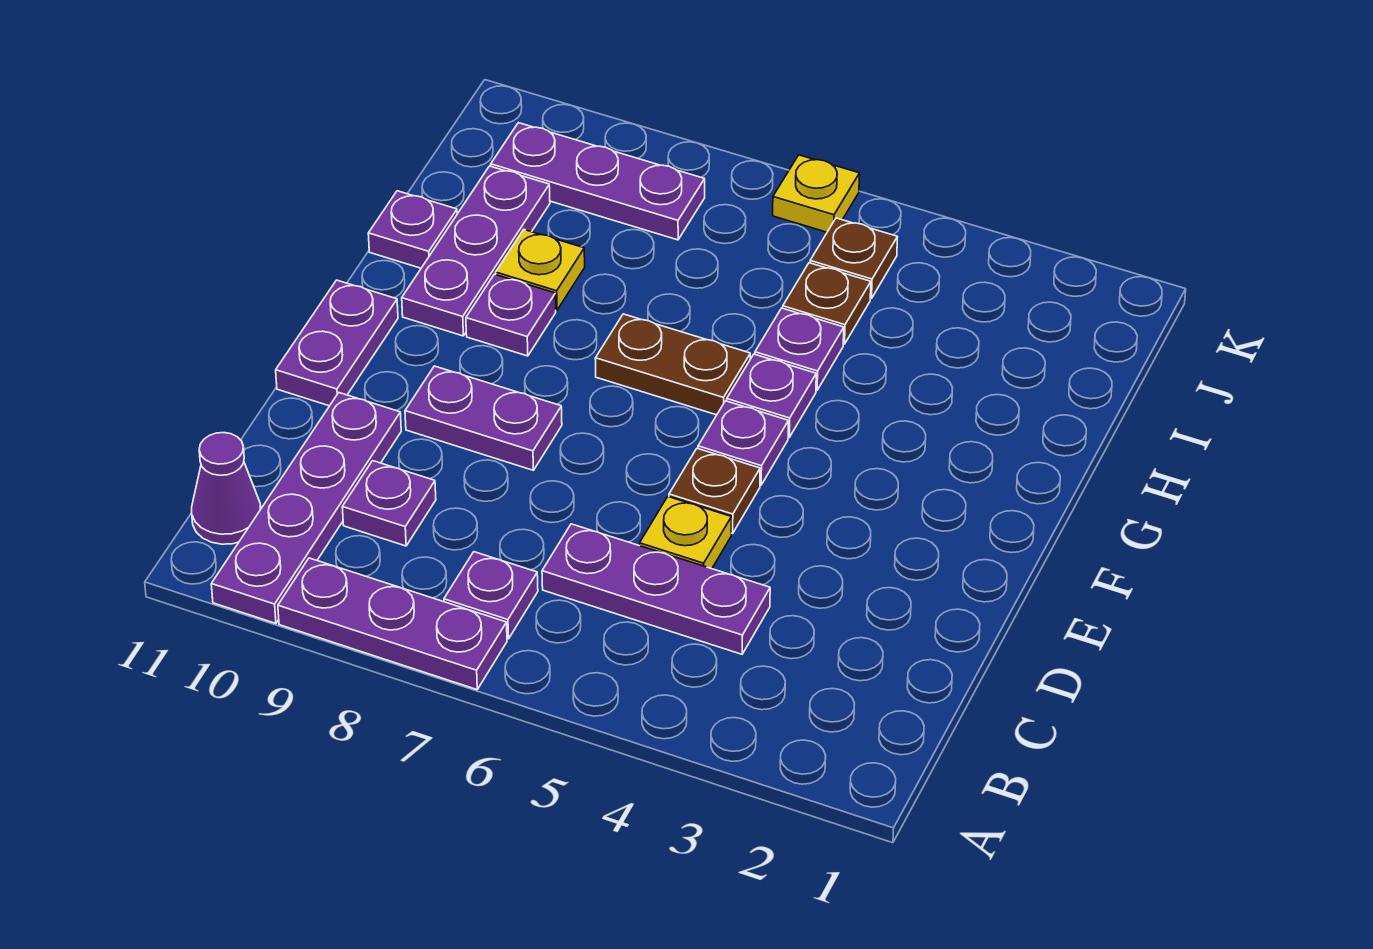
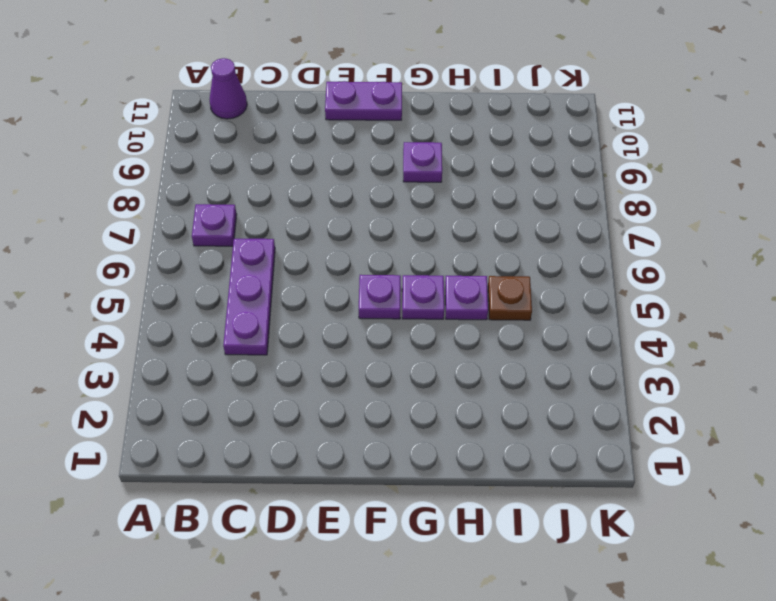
none -> purple plate A7:A9 level 1
none -> purple plate A10:D10 level 1
none -> purple plate C9 level 1

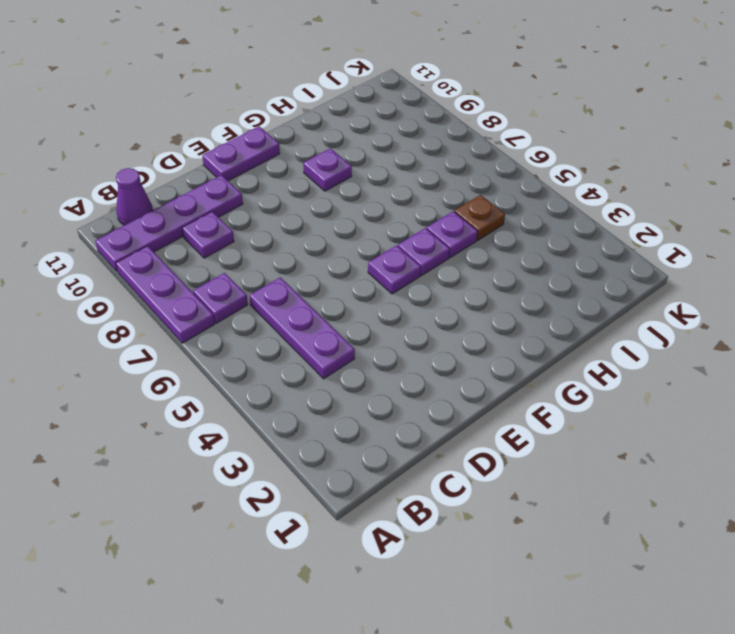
none -> yellow plate D5 level 1
none -> brown plate E5 level 1
none -> purple plate E8:E9 level 1

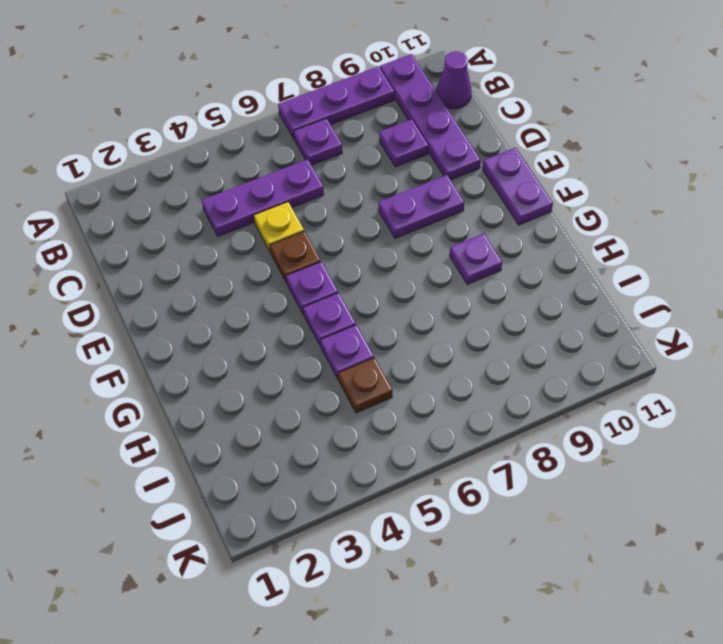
none -> brown plate G6:G7 level 1
none -> purple plate G10:I10 level 1
none -> yellow plate H9 level 1

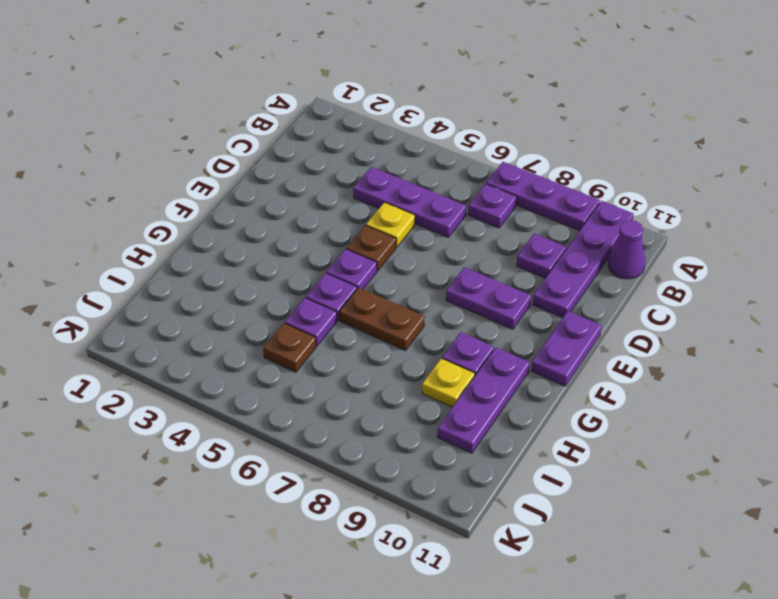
none -> purple plate H11 level 1
none -> brown plate J5 level 1
none -> purple plate J8:J10 level 1

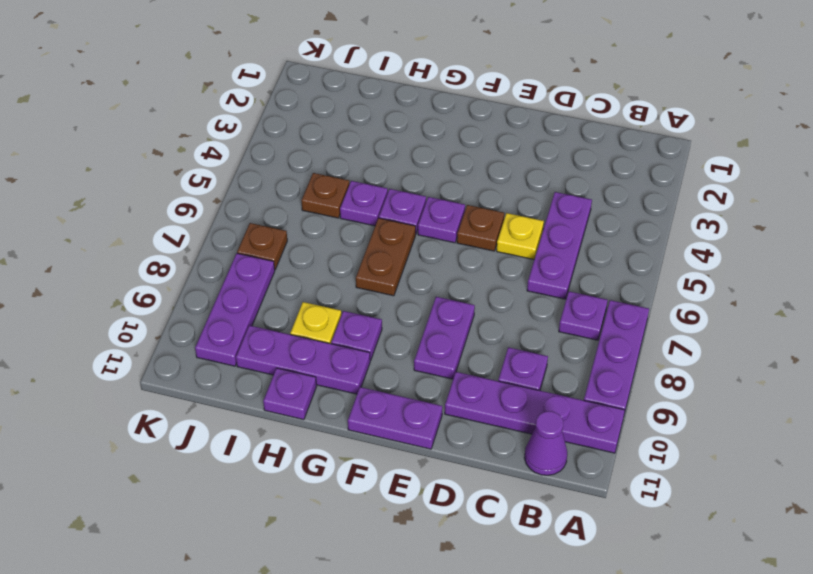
brown plate J7 level 1 -> brown plate J5 level 1
none -> yellow plate K6 level 1

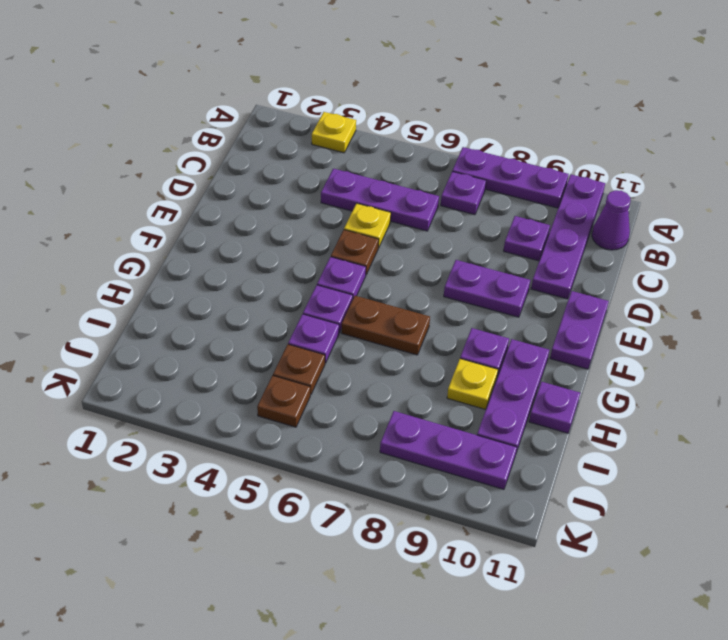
yellow plate A3 level 1 -> yellow plate K6 level 1

